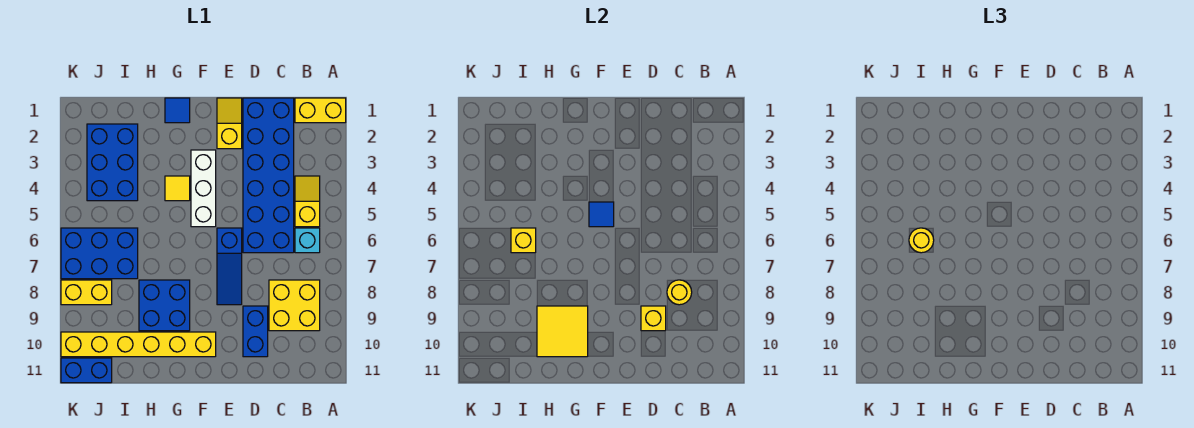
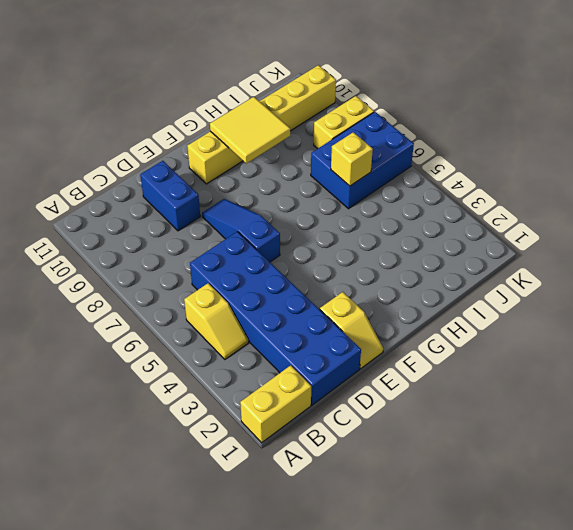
none -> cyan brick B6 level 1
none -> yellow brick B8:C9 level 1
none -> white brick F3:F5 level 1

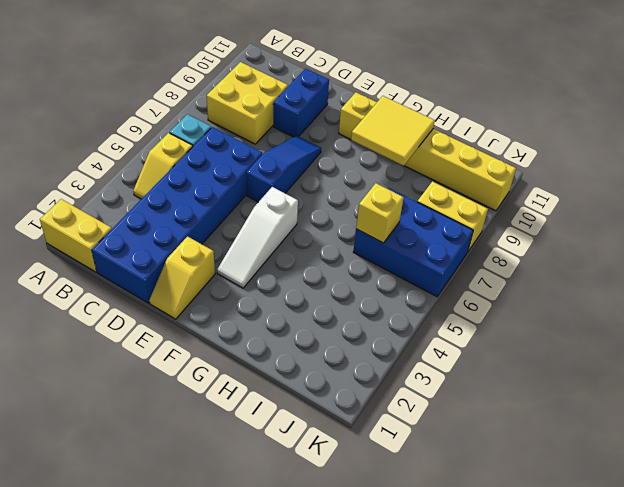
white slope F3:F5 level 1 top 5 -> white brick F3:F5 level 1
none -> blue tile G1 level 1
none -> yellow tile G4 level 1
none -> blue brick G8:H9 level 1

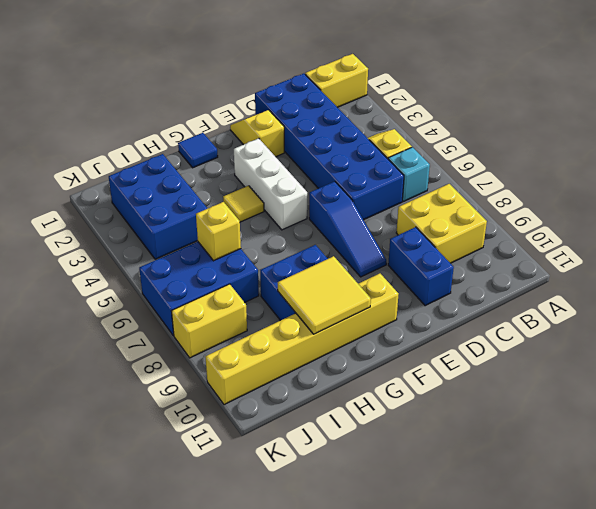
none -> blue brick J11:K11 level 1
none -> yellow round brick C8 level 2
none -> yellow brick D9 level 2

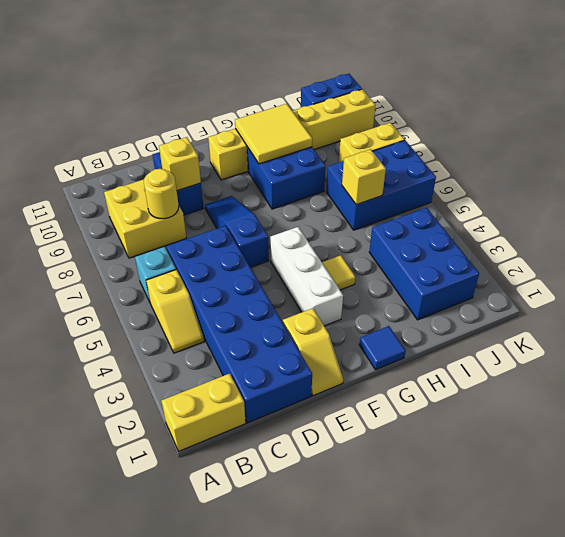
none -> blue tile F5 level 2
none -> yellow round brick I6 level 3

